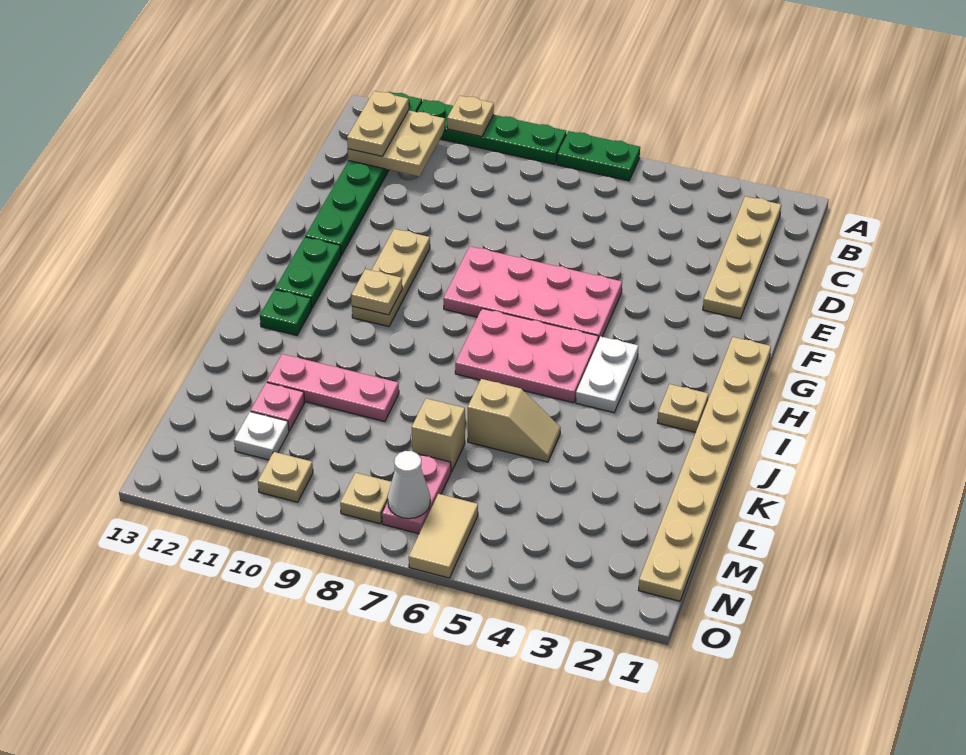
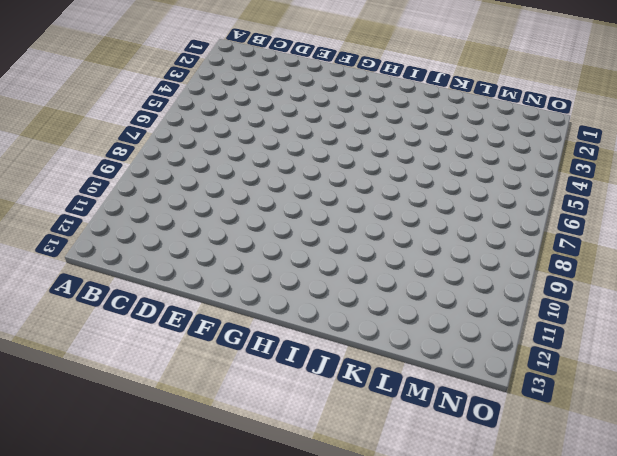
none -> green plate A6:A7 level 1
none -> green plate A8:A11 level 1
none -> green plate A12:F12 level 1

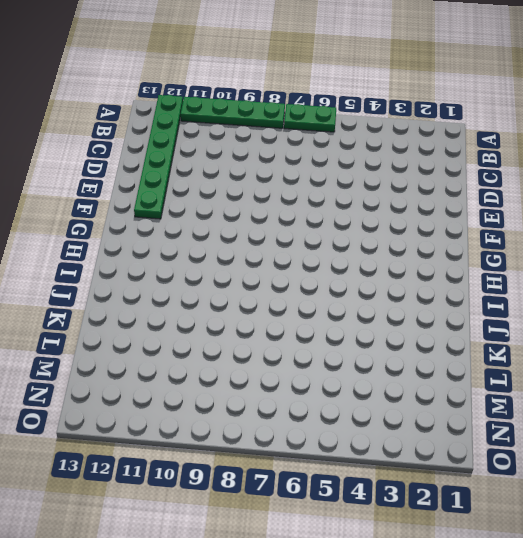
none -> tan plate B2:E2 level 1
none -> pink plate F5:G8 level 1
none -> tan plate F10:H10 level 1

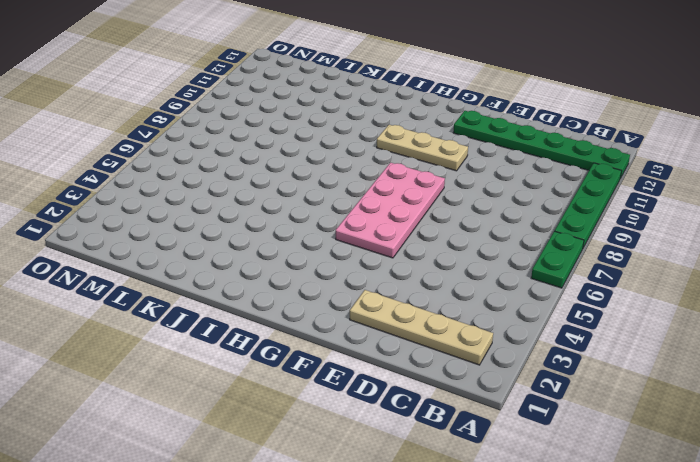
none -> tan plate G1:N1 level 1
none -> green plate G12:H12 level 1
none -> white plate H4:I4 level 1

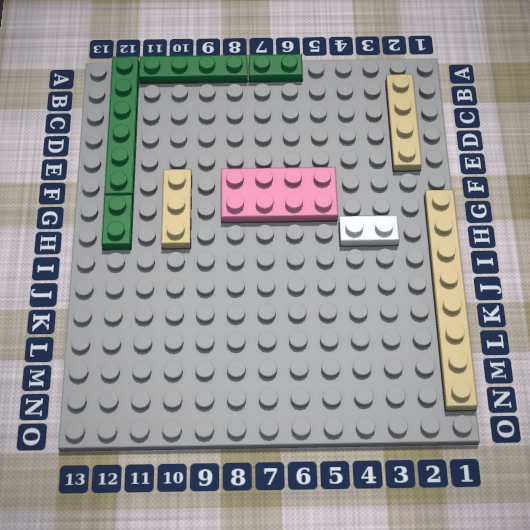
white plate H3:H4 level 1 -> white plate H4:I4 level 1
none -> pink plate H5:I7 level 1
none -> tan plate I2 level 1
none -> green plate I12 level 1

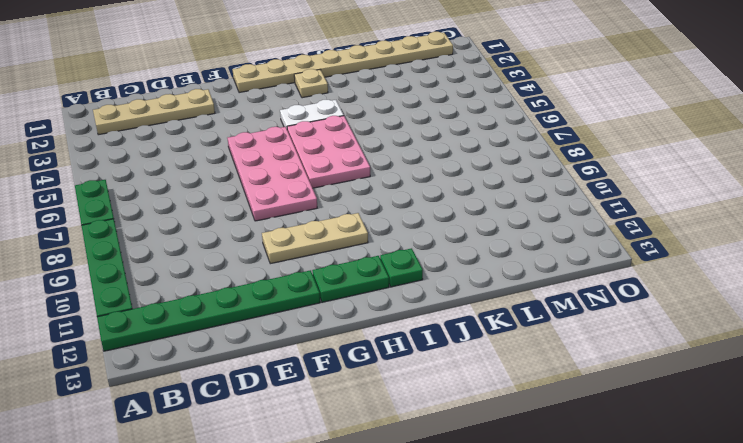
none -> tan slope K5:K6 level 1 top 6
none -> pink plate K9:K11 level 1
none -> tan brick L7 level 1

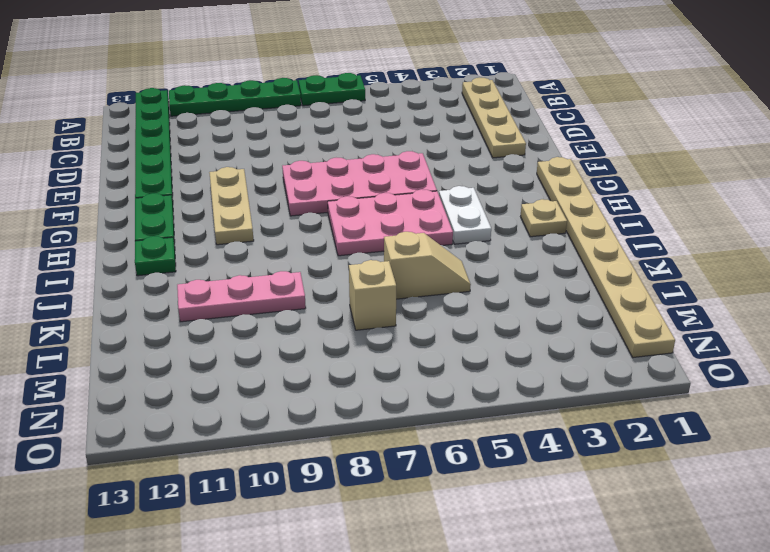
none -> pink plate L11 level 1
none -> pink plate M7:N7 level 1
none -> white plate M11 level 1

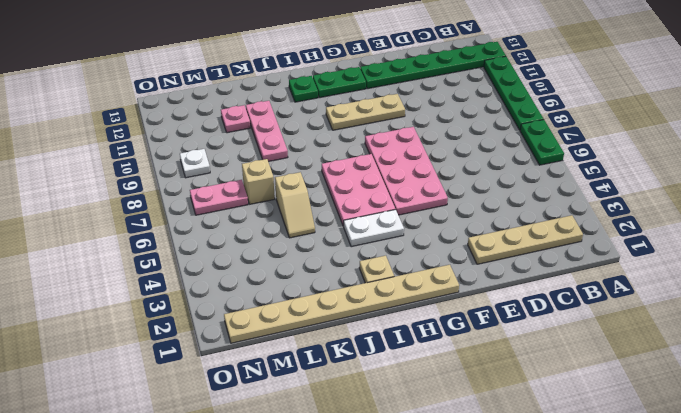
white plate N9 level 1 -> white plate M11 level 1
none -> tan tile N6:O6 level 1
none -> tan plate N8 level 1
none -> tan plate N10 level 1

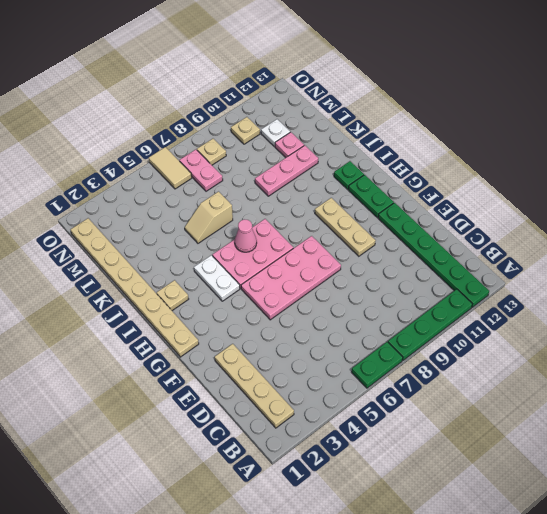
pink cone I6 level 2 -> none
none -> tan brick L7 level 1
none -> tan plate A10 level 2
none -> tan plate B11:C12 level 2

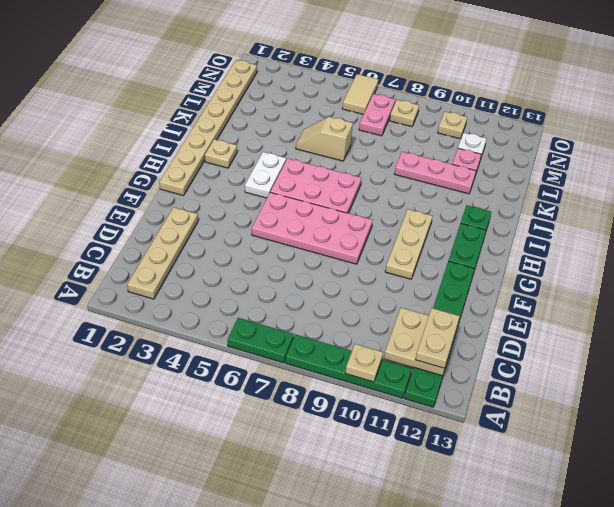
none -> tan brick L7 level 1
none -> tan plate H10 level 2
none -> white cone N7 level 2

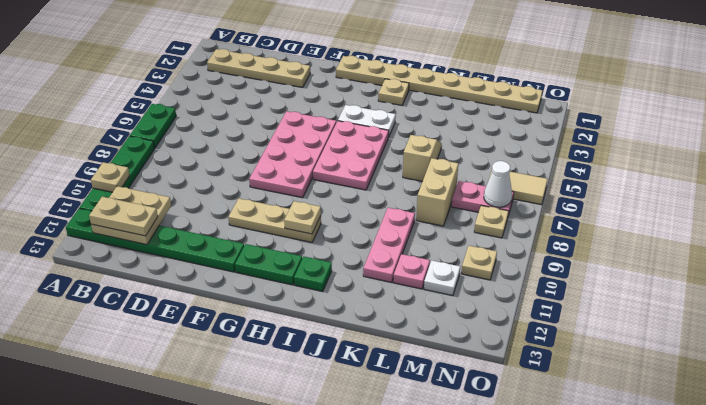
tan brick L7:L8 level 1 -> tan brick L7 level 1

